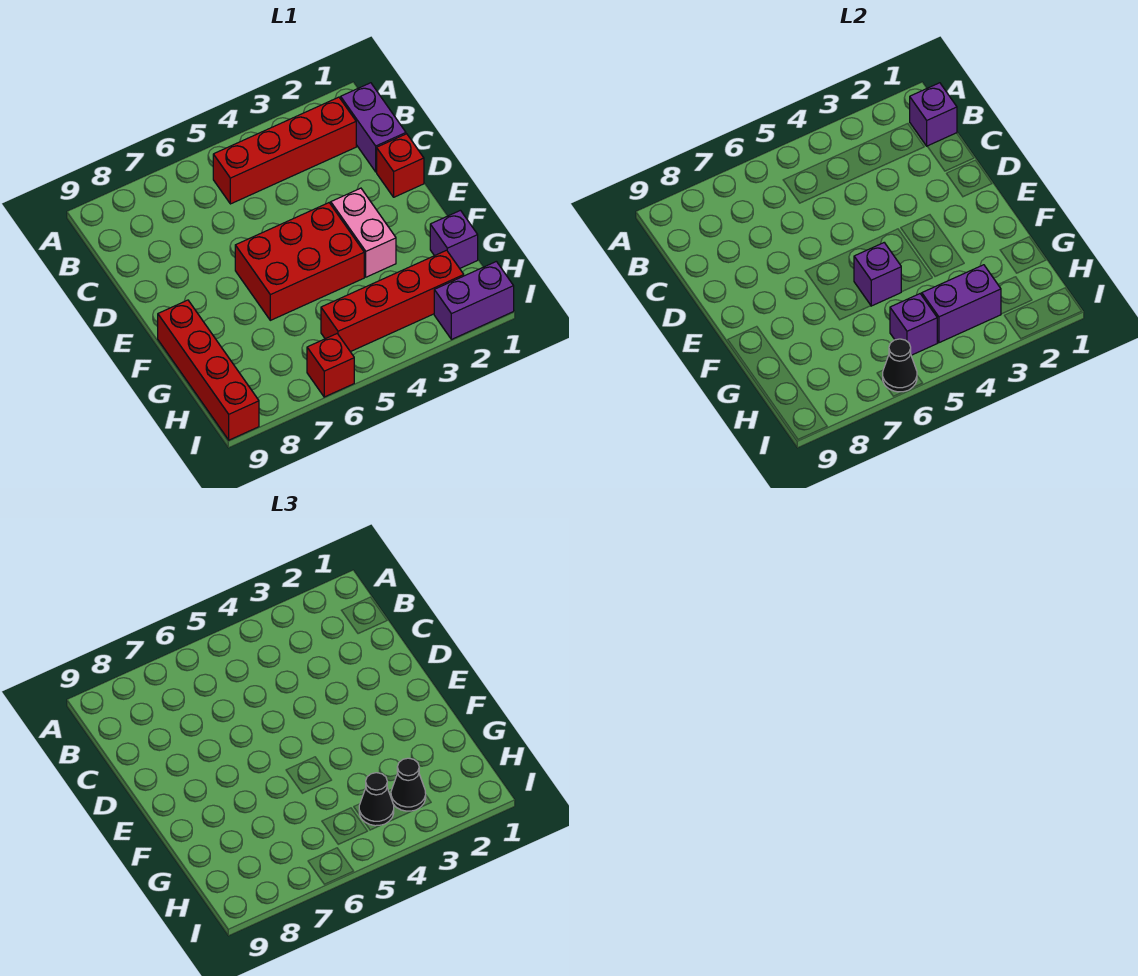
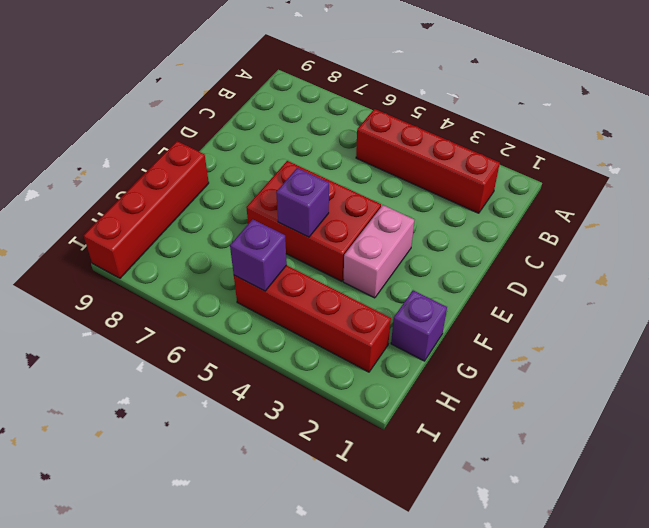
none -> purple brick B1:C1 level 1
none -> red brick D1 level 1
none -> purple brick I1:I2 level 1

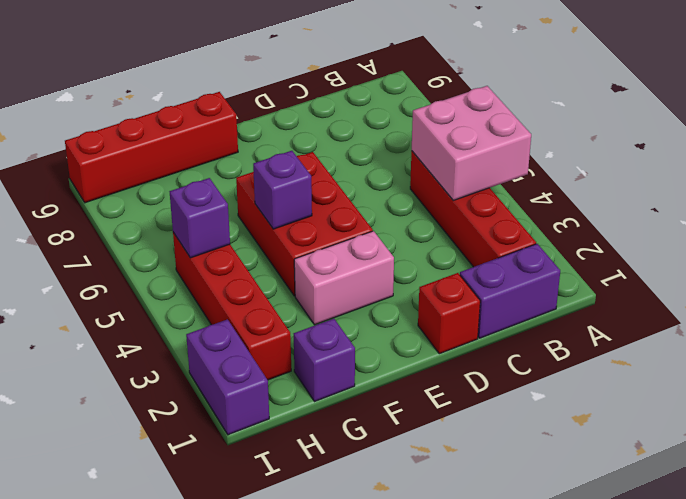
pink brick A4:B5 level 2 -> none
none -> red brick I6 level 1
none -> purple brick B1 level 2
none -> purple brick H3:H4 level 2

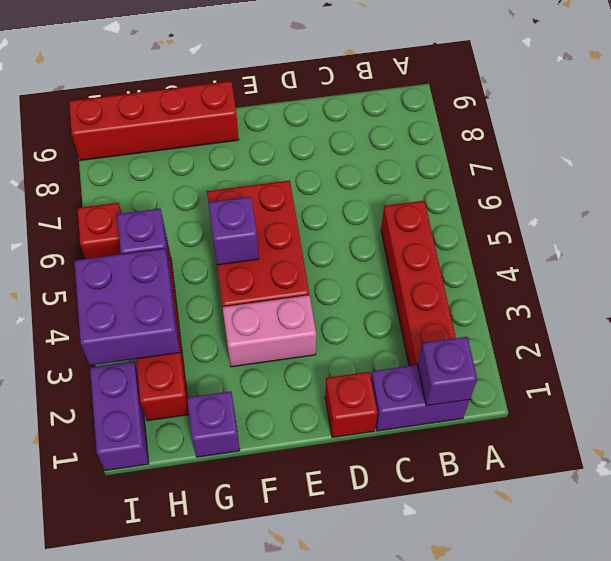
purple brick H3:I4 level 2 -> purple brick H3:H4 level 2
none -> black cone I6 level 2
none -> black cone H3 level 3
none -> black cone H4 level 3

